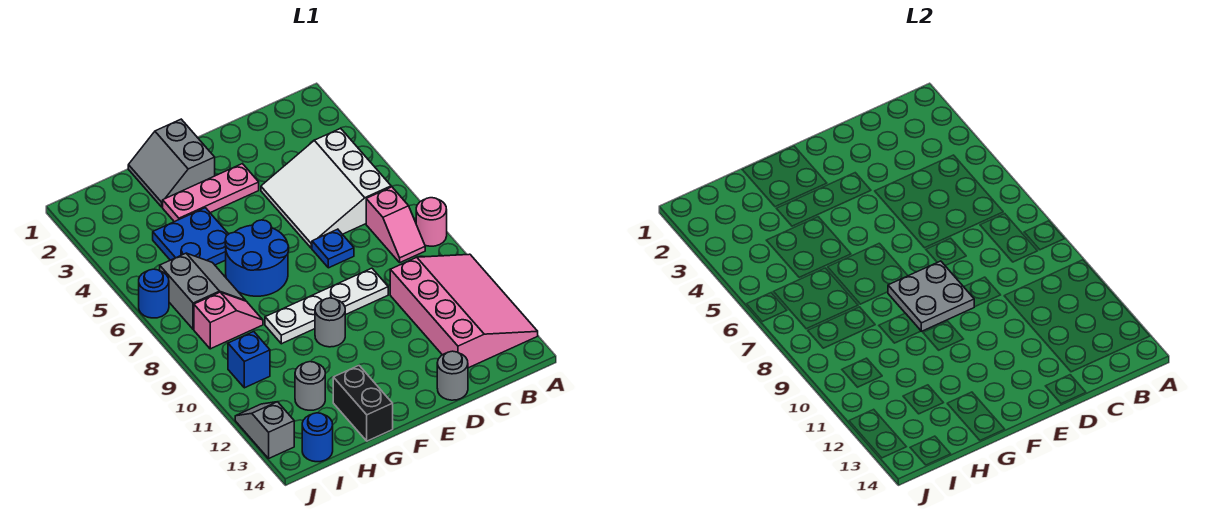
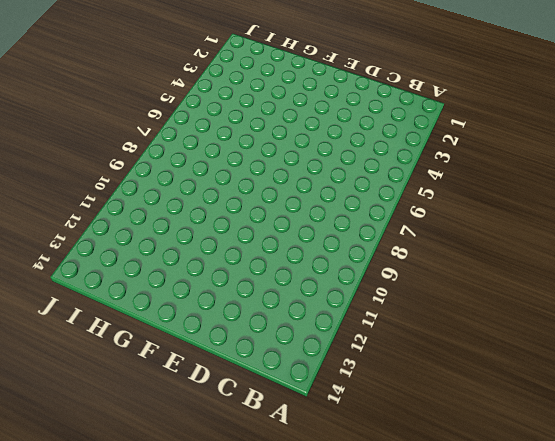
none -> pink round brick A8 level 1
none -> pink slope A10:C13 level 1 top C
none -> white slope B4:D6 level 1 top B

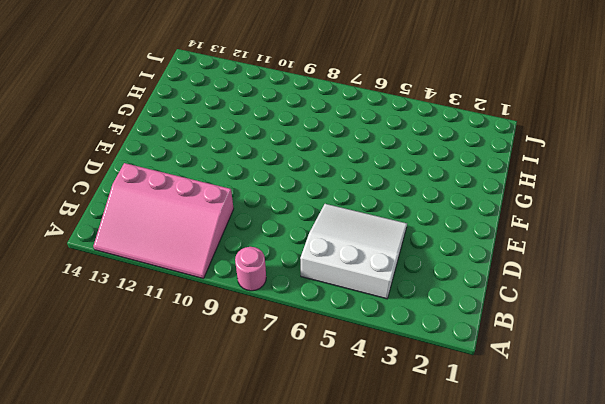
none -> pink slope B7:B8 level 1 top 7
none -> blue plate D7 level 1
none -> white plate D9:G9 level 1

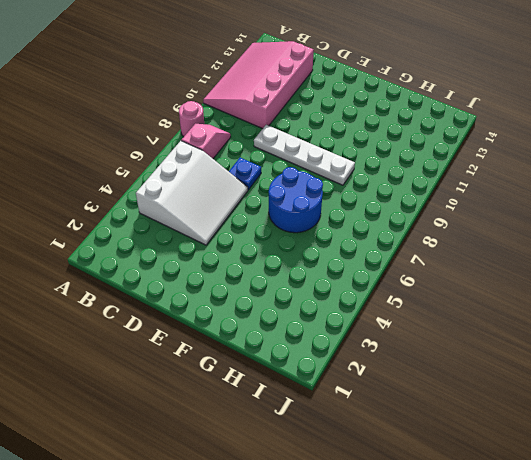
none -> grey round brick D14 level 1
none -> pink plate E3:G3 level 1
none -> grey slope F1:G2 level 1 top F

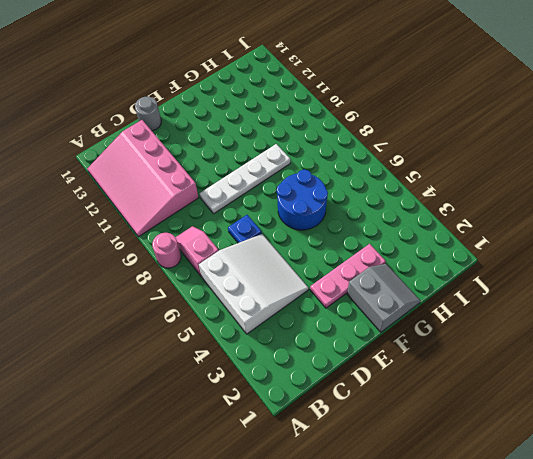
none -> grey round brick F10 level 1
none -> blue plate G4:H5 level 1
none -> black brick G13:G14 level 1

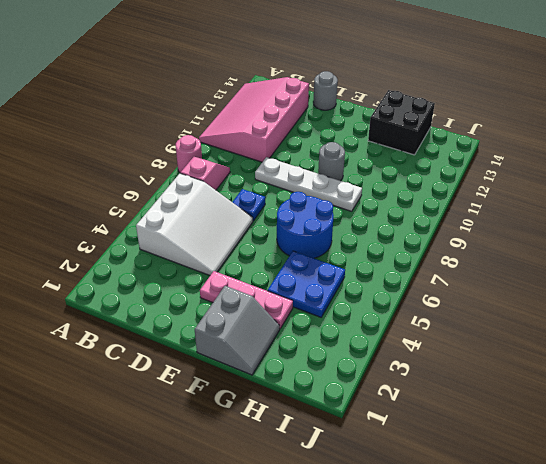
black brick G13:H14 level 1 -> black brick G13:G14 level 1
none -> grey slope H6:I7 level 1 top I
none -> pink slope H8:I8 level 1 top I
none -> grey round brick H12 level 1

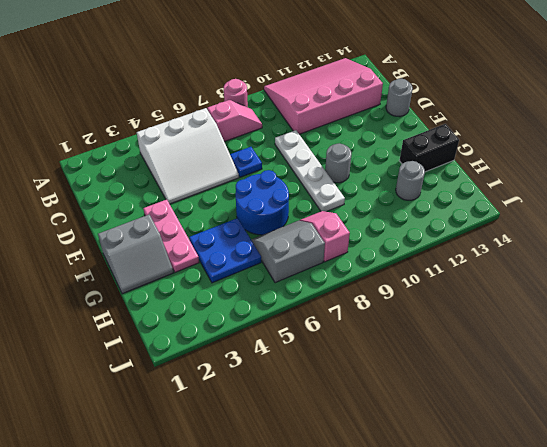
none -> blue brick I10 level 1
none -> blue round brick I14 level 1
none -> blue round brick J6 level 1

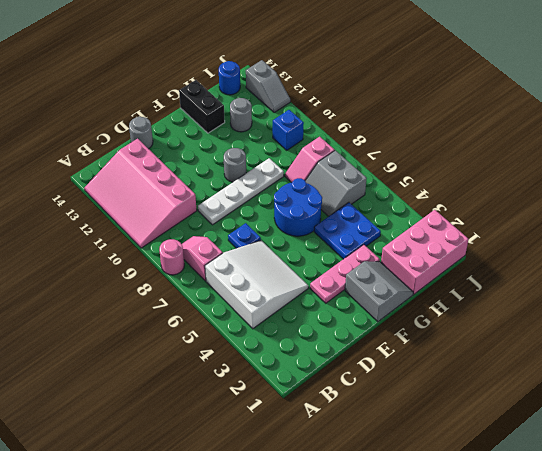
pink brick H1:J2 level 1 -> none
none -> blue round brick J6 level 1
none -> grey plate E8:F9 level 2

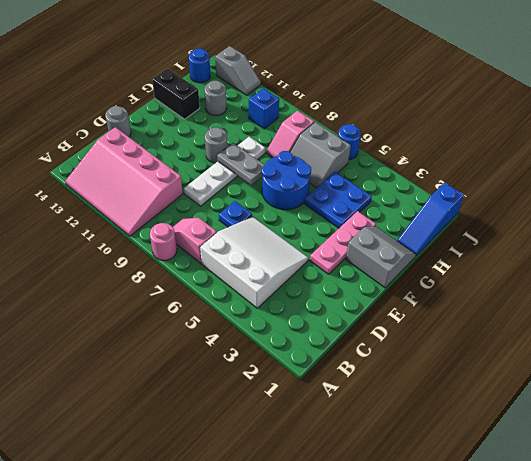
grey plate F8:F9 level 2 -> grey plate E8:F9 level 2
blue slope H1:J1 level 1 top J -> none

